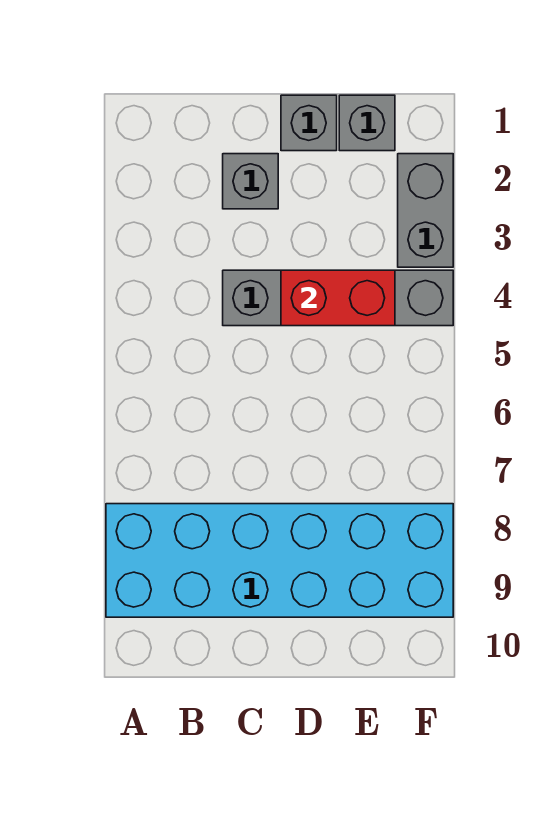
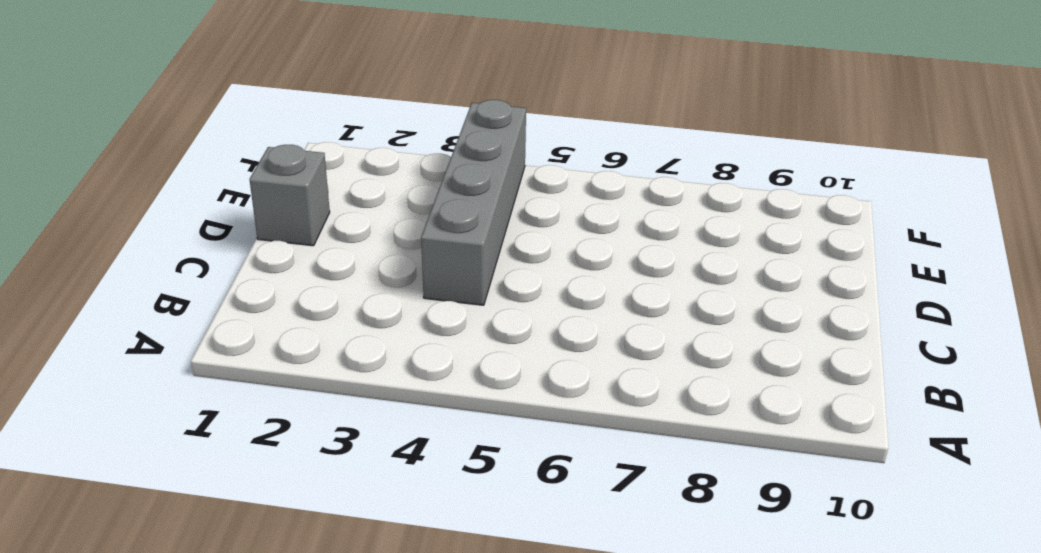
none -> cyan brick A8:F9 level 1
none -> grey brick C2 level 1

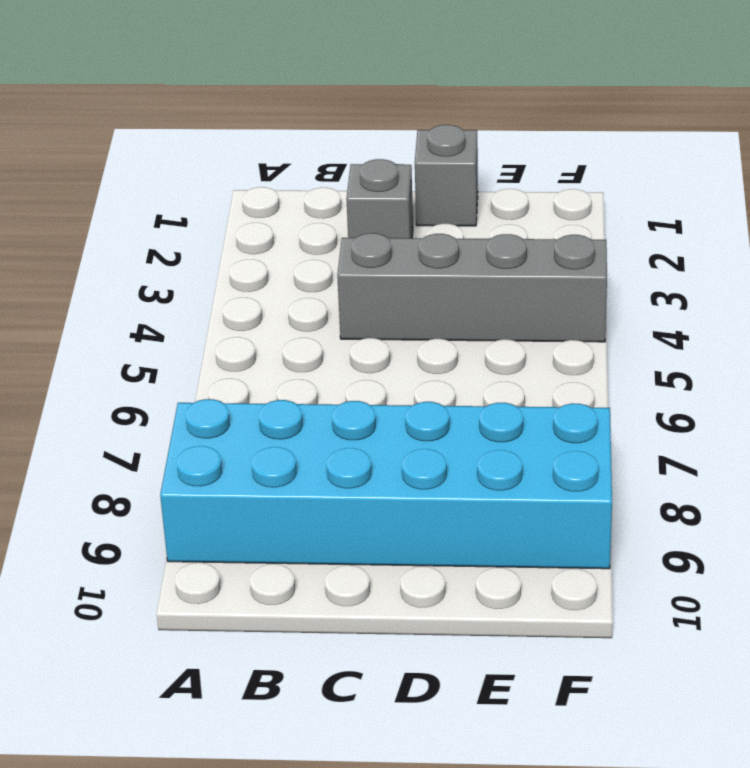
none -> grey brick E1 level 1
none -> grey brick F2:F3 level 1

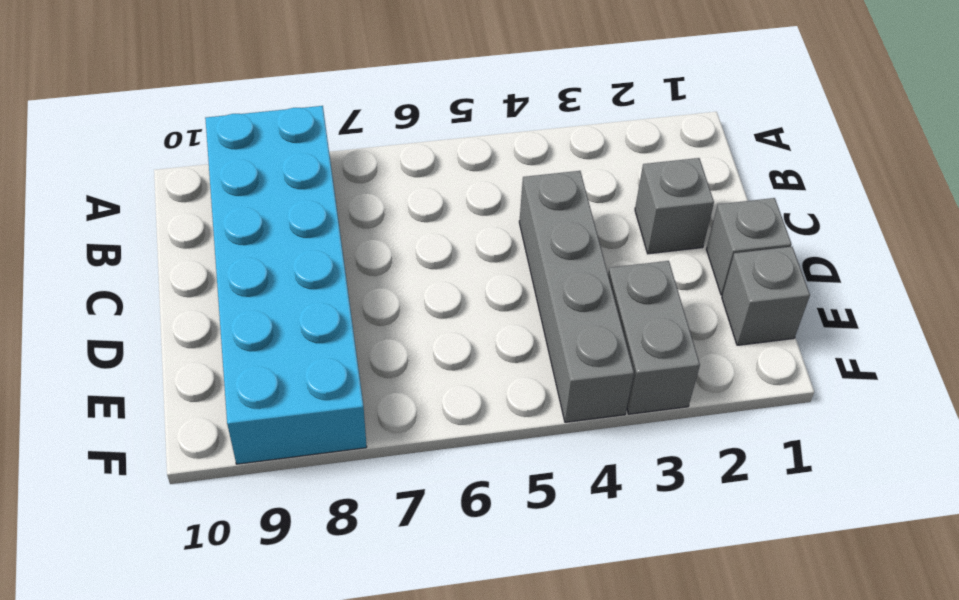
grey brick E3:F3 level 1 -> grey brick F2:F3 level 1
none -> red brick D4:E4 level 2

